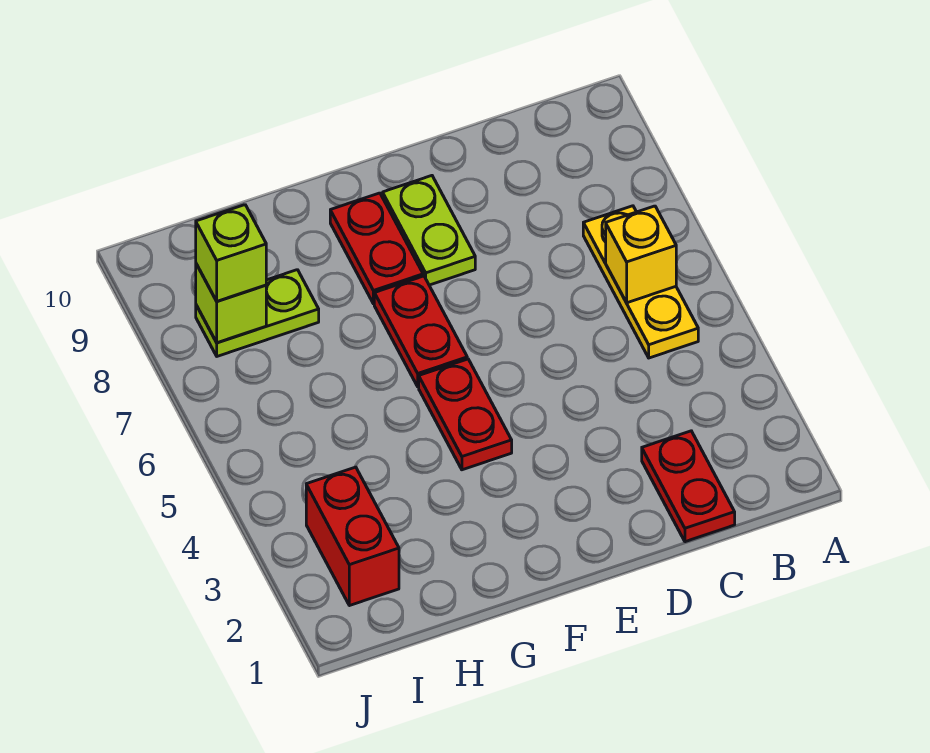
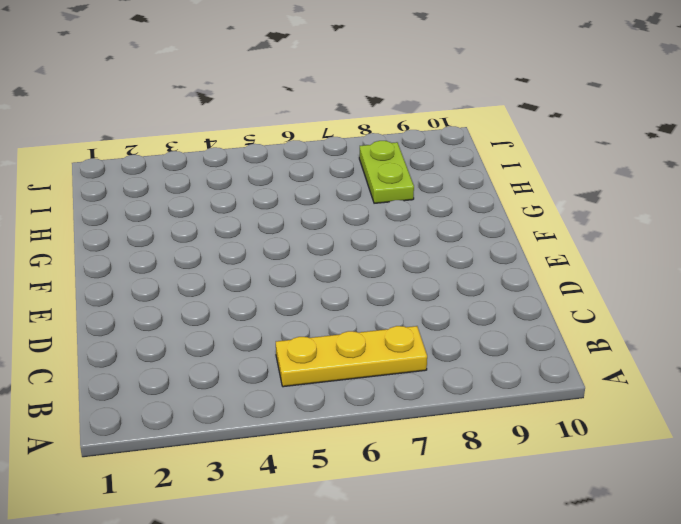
none -> red plate C1:C2 level 1
none -> lime plate E8:E9 level 1

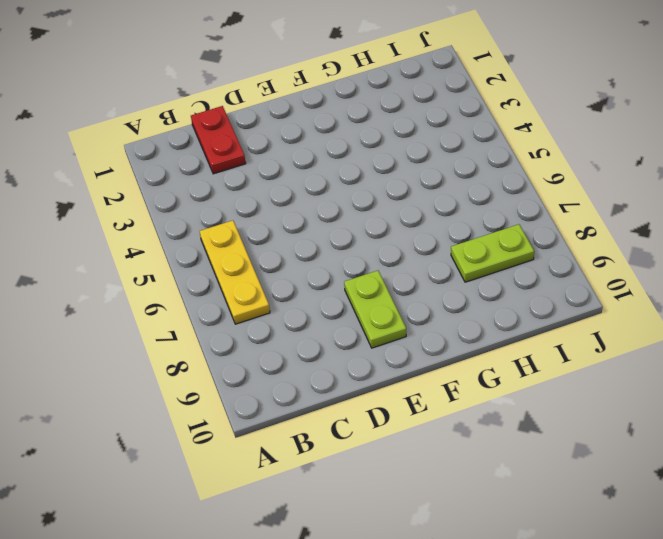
none -> red plate F4:F5 level 1
none -> red plate F6:F7 level 1

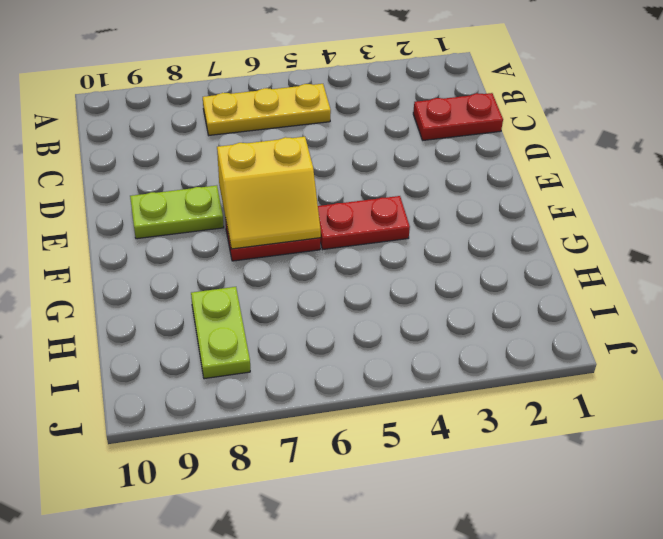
yellow slope E6:F7 level 2 top E -> none
none -> red plate F8:F9 level 1
none -> red brick I2:I3 level 1

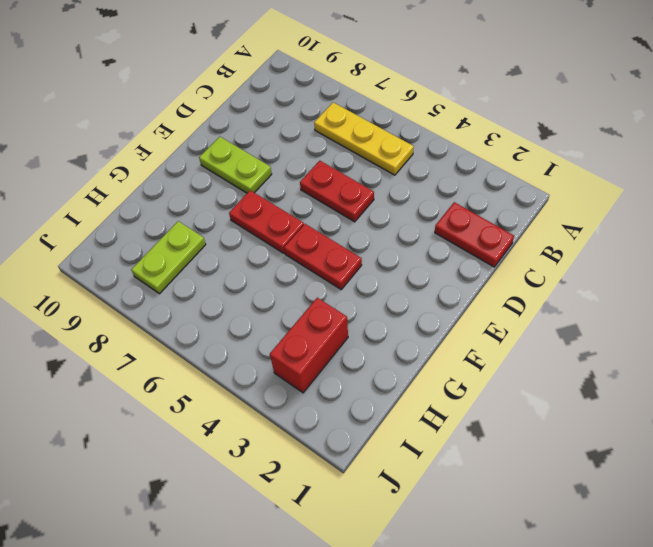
red plate D5:D6 level 1 -> red plate F8:F9 level 1
red brick H3:I3 level 1 -> red brick I2:I3 level 1
none -> yellow brick B6 level 2
none -> lime brick I8 level 2

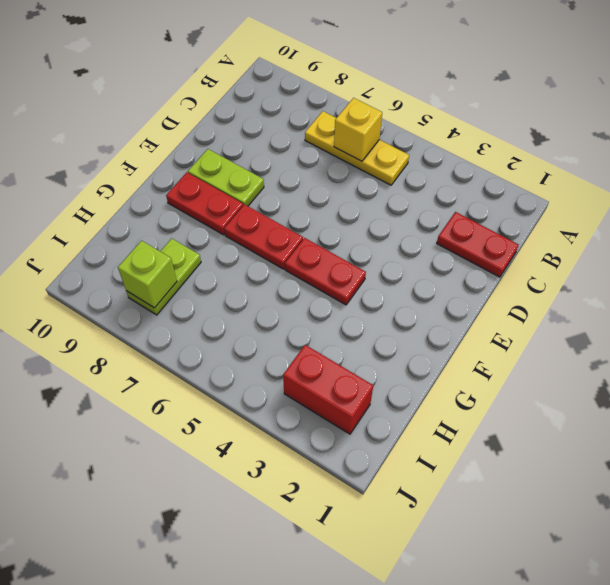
none -> lime brick I8 level 3

